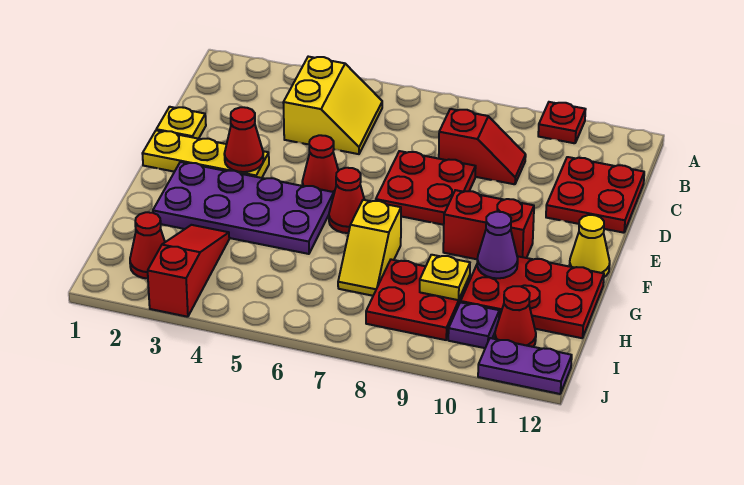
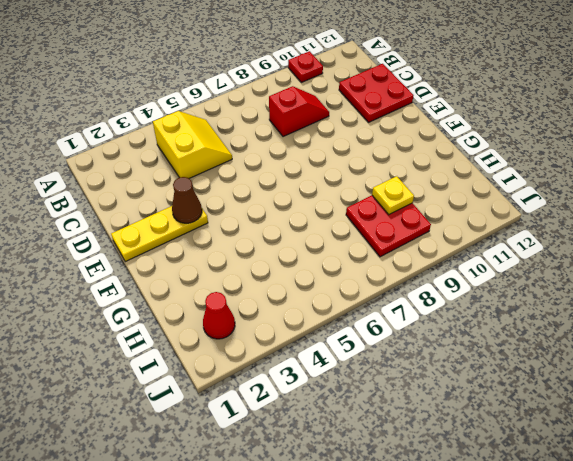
brown cone E3 level 2 -> red cone E3 level 2
none -> yellow plate D1 level 1
none -> red plate D7:E8 level 1
none -> red cone E5 level 1

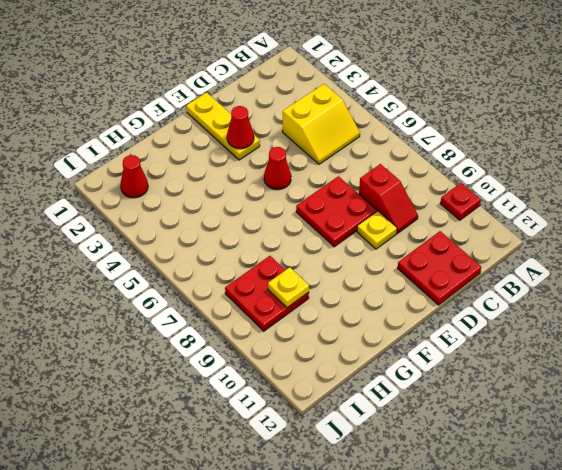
yellow plate D9 level 1 -> yellow plate D1 level 1
none -> purple plate F2:G5 level 1
none -> red cone F6 level 1
none -> red brick F9:F10 level 1

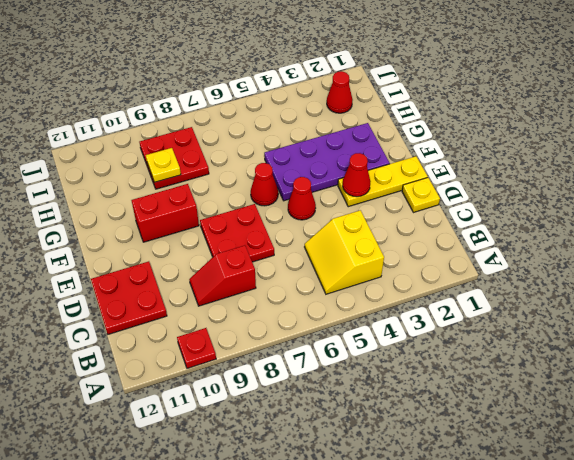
none -> yellow cone F12 level 1
none -> yellow slope G7:H7 level 1 top G
none -> red plate G10:H12 level 1

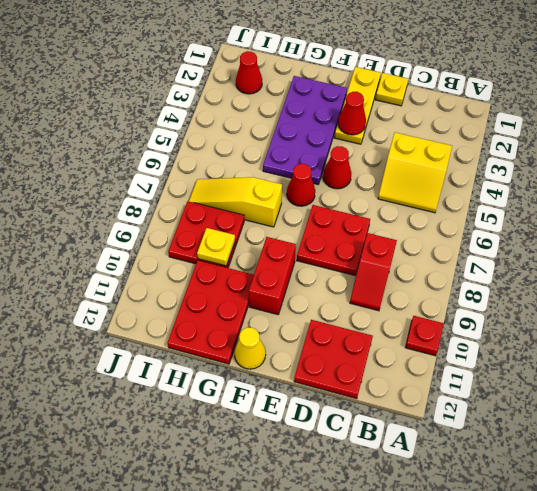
yellow slope G7:I7 level 1 top G -> yellow slope G7:H7 level 1 top G
none -> red slope H3:J3 level 1 top J
none -> purple plate I10 level 1
none -> red cone I11 level 1

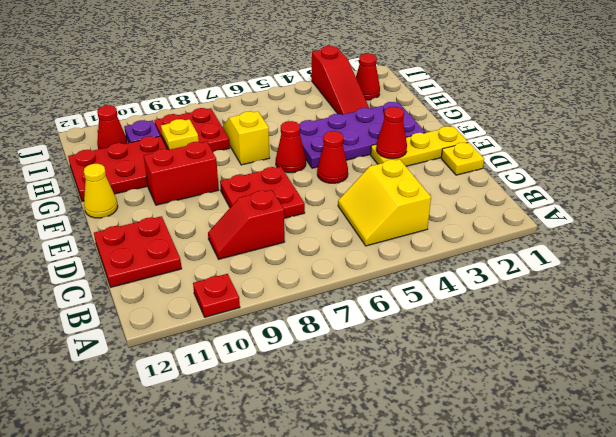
none -> purple plate J11:J12 level 1
none -> purple cone G10 level 2

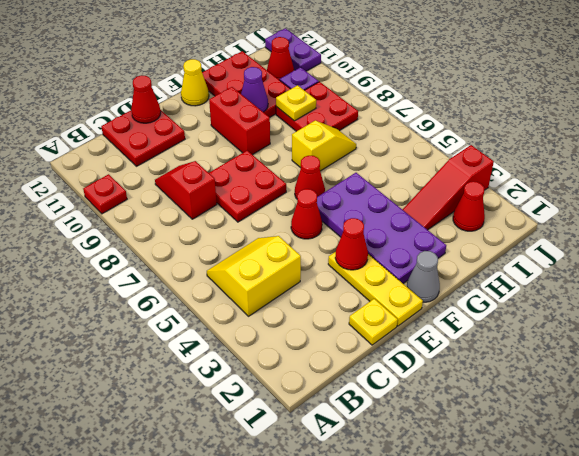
red cone D12 level 2 -> none
grey cone F1 level 1 -> none

